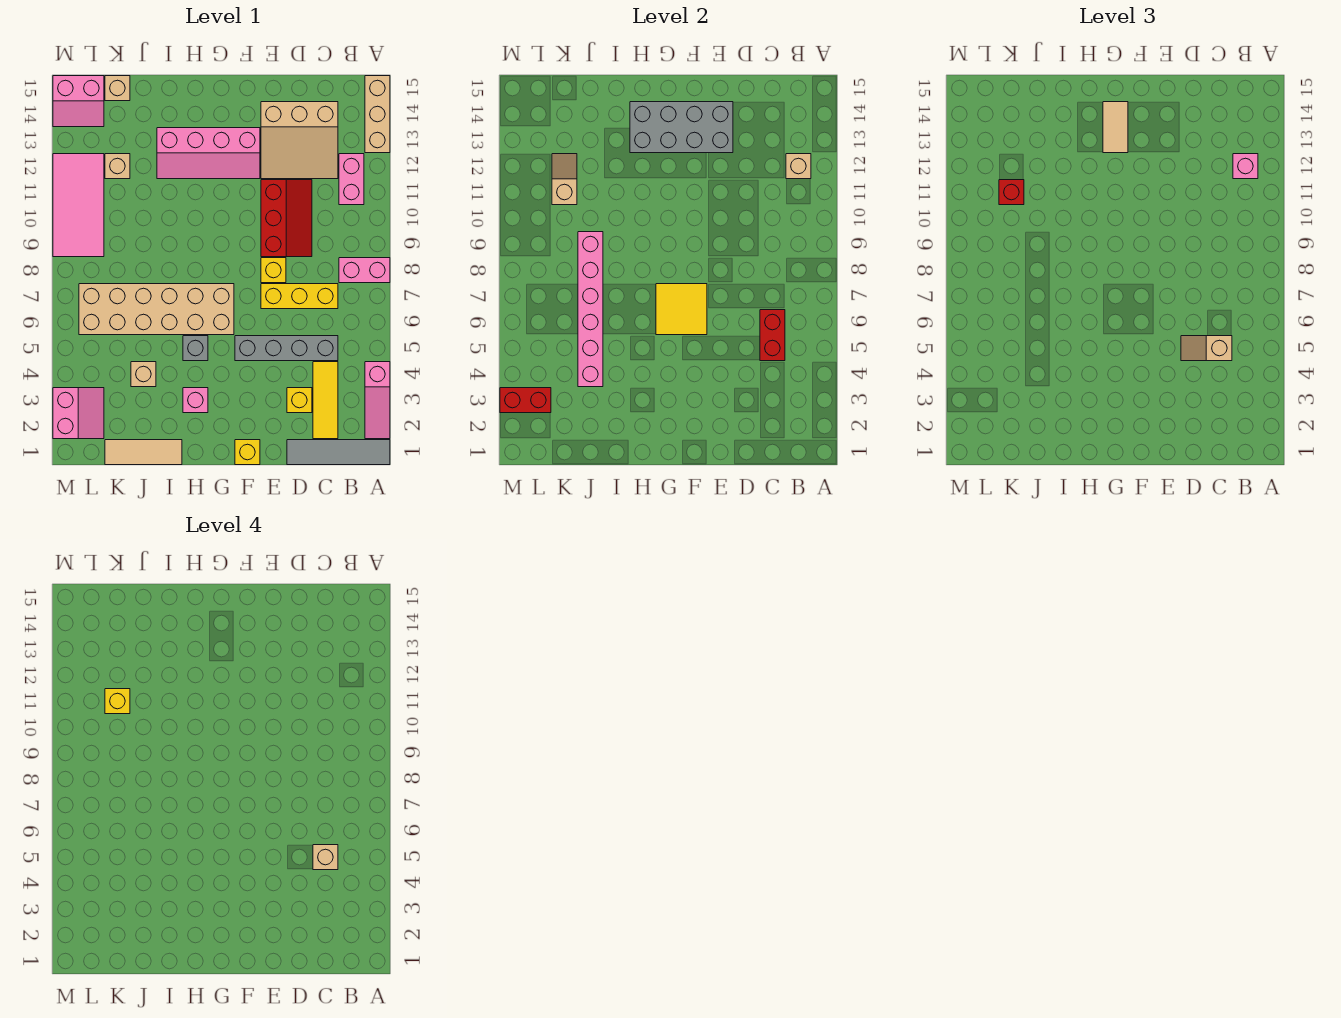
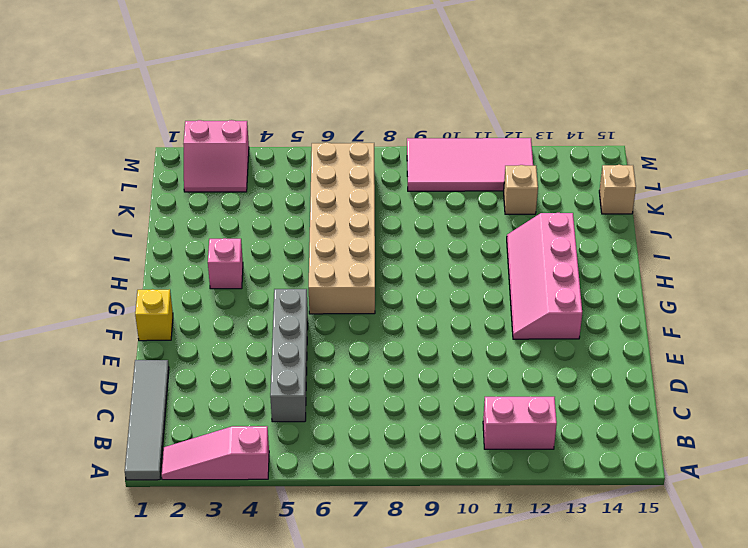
none -> pink brick A8:B8 level 1
none -> tan brick A13:A15 level 1
none -> yellow tile C2:C4 level 1
none -> yellow brick C7:E7 level 1

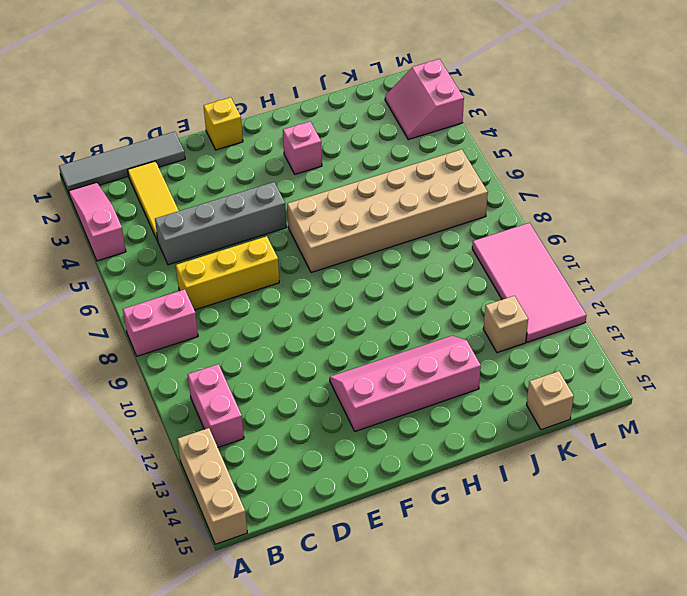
none -> tan slope C12:E14 level 1 top 14
none -> yellow brick D3 level 1
none -> red slope D9:E11 level 1 top E
none -> yellow brick E8 level 1

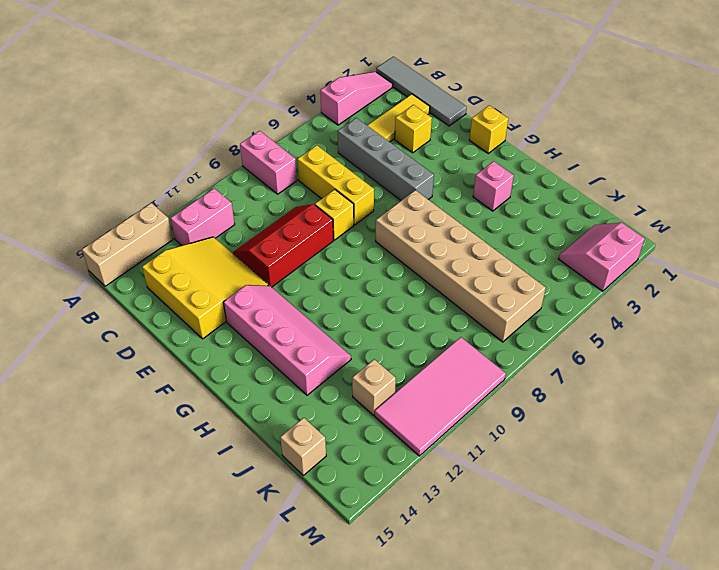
yellow slope C12:E14 level 1 top 14 -> tan slope C12:E14 level 1 top 14
none -> grey brick H5 level 1
none -> tan tile I1:K1 level 1
none -> tan brick J4 level 1
none -> pink slope L14:M15 level 1 top 15

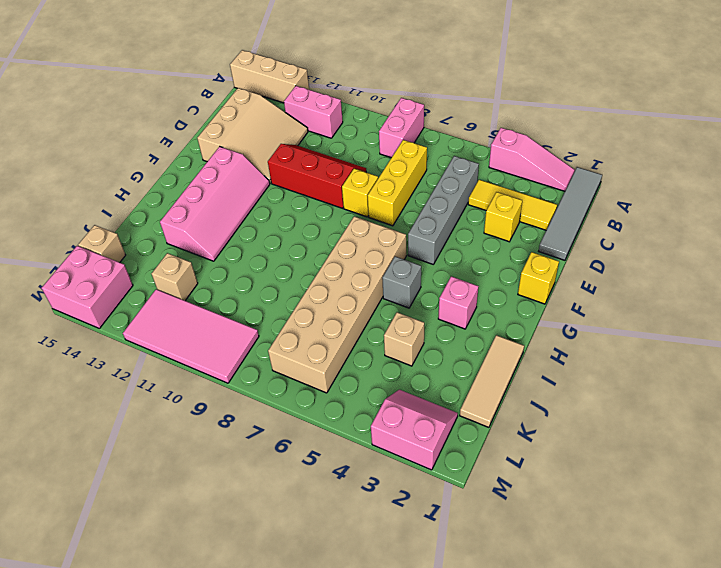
pink brick L14:M15 level 1 -> pink slope L14:M15 level 1 top 15
none -> tan brick B12 level 2
none -> red brick C5:C6 level 2
none -> grey brick E13:H14 level 2
none -> yellow tile F6:G7 level 2

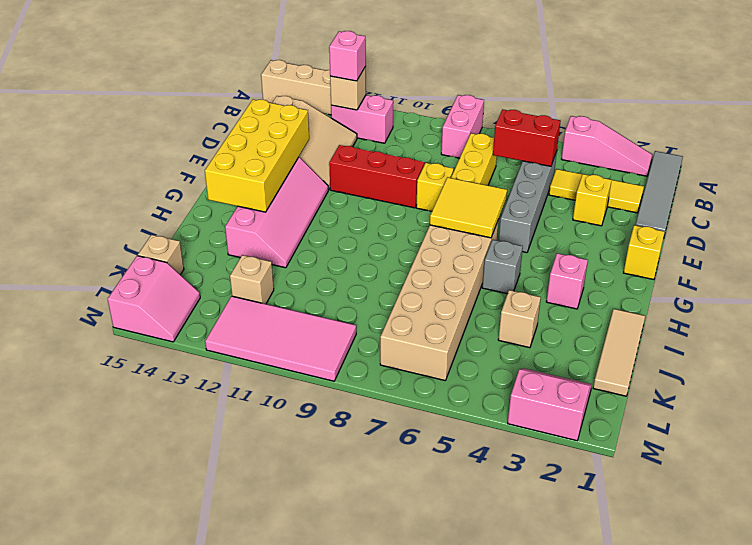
yellow brick E13:H14 level 2 -> grey brick E13:H14 level 2
none -> pink brick J4:J9 level 2
none -> tan slope K11:K12 level 2 top 11
none -> red brick L3:M3 level 2
none -> tan slope C5:D5 level 3 top C

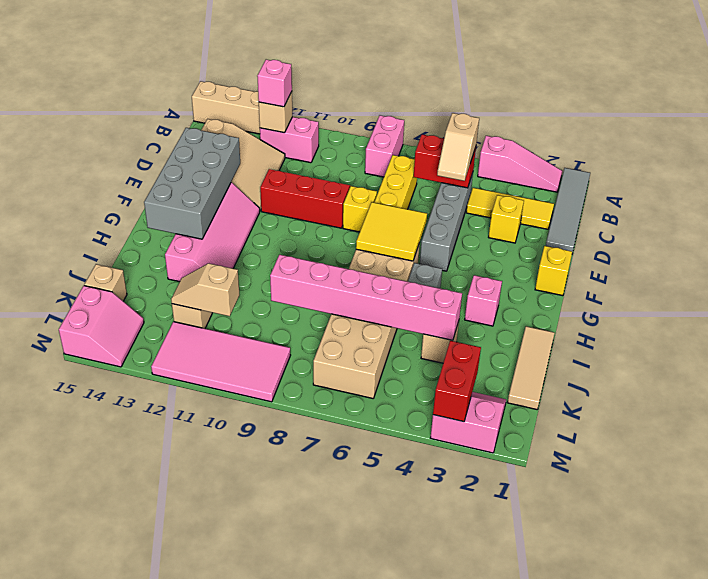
none -> tan tile G13:G14 level 3
none -> red brick K11 level 3
none -> tan brick C5 level 4
none -> yellow brick K11 level 4

